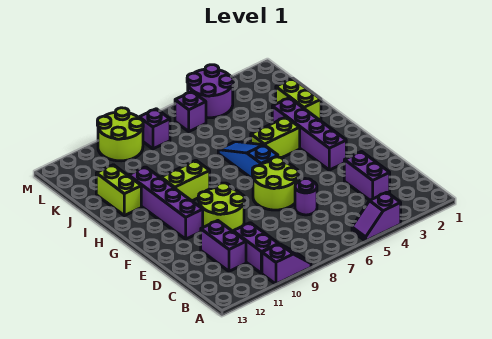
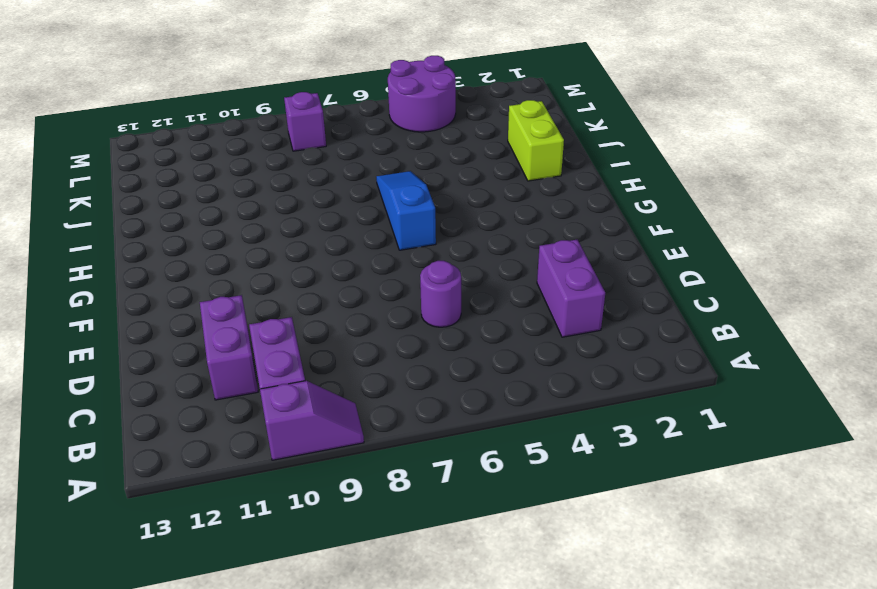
none -> purple slope A4:A5 level 1 top 4
none -> lime round brick E6:F7 level 1
none -> lime round brick E9:F10 level 1

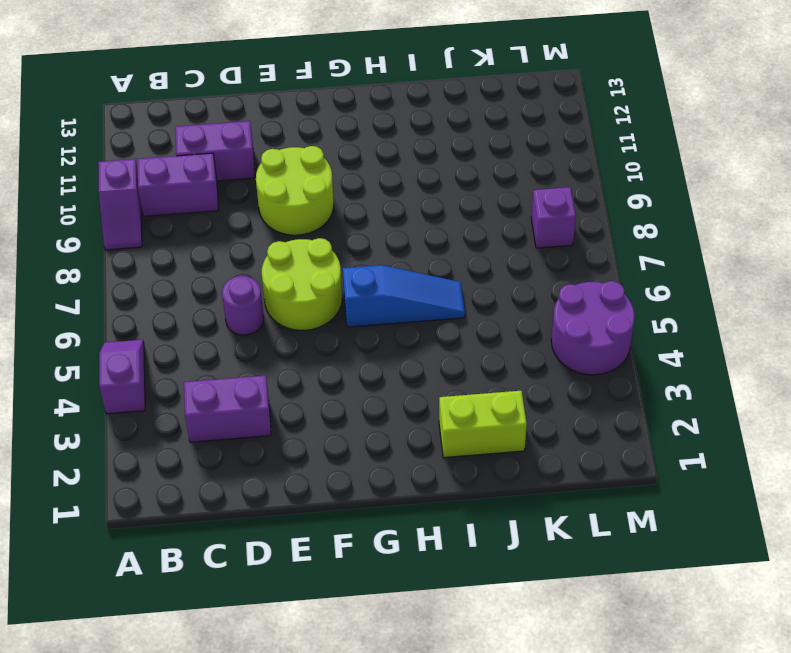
none -> purple brick F3:I3 level 1
none -> purple brick F11:I11 level 1
none -> lime brick H4:H5 level 1

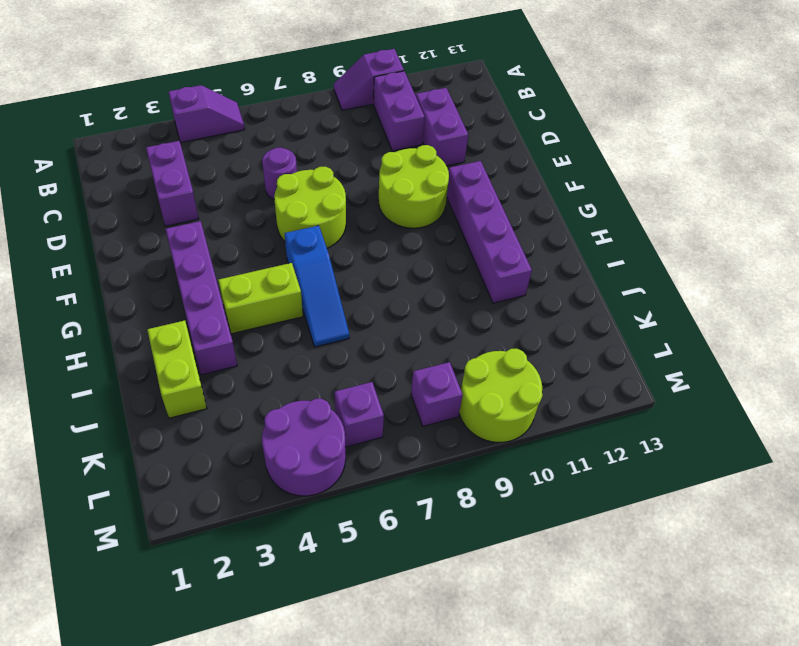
none -> lime brick H9:H10 level 1
none -> lime brick I12:J12 level 1

